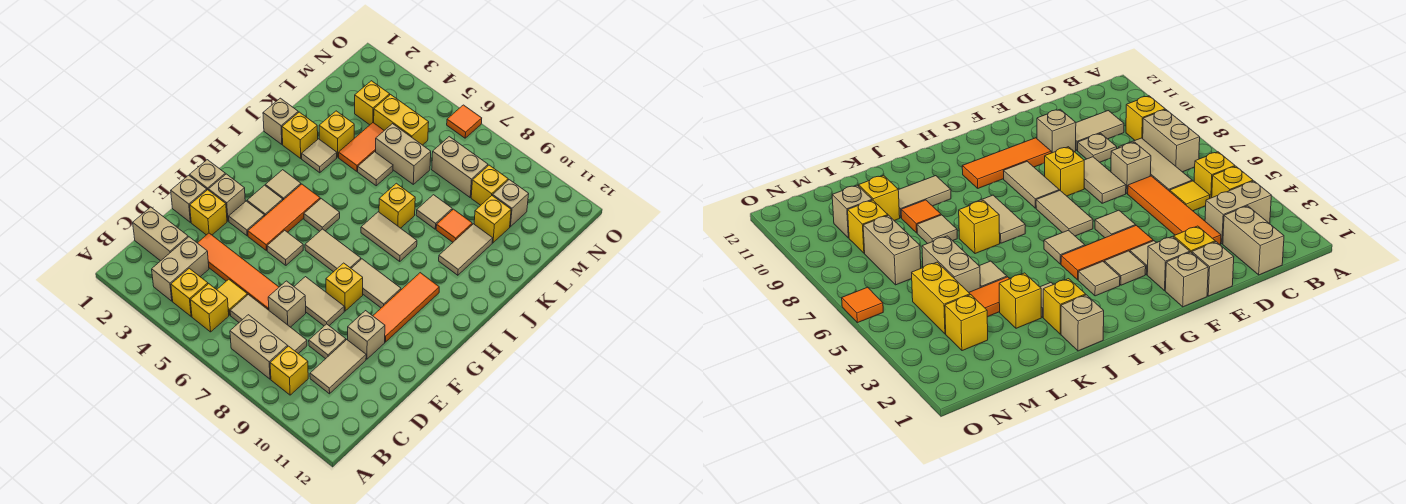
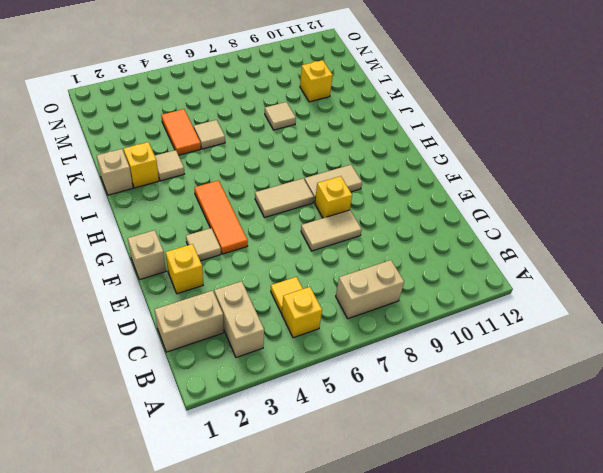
none -> yellow brick B4 level 1
none -> yellow brick B9 level 1
none -> tan tile C6:C8 level 1
none -> tan tile C10:D10 level 1

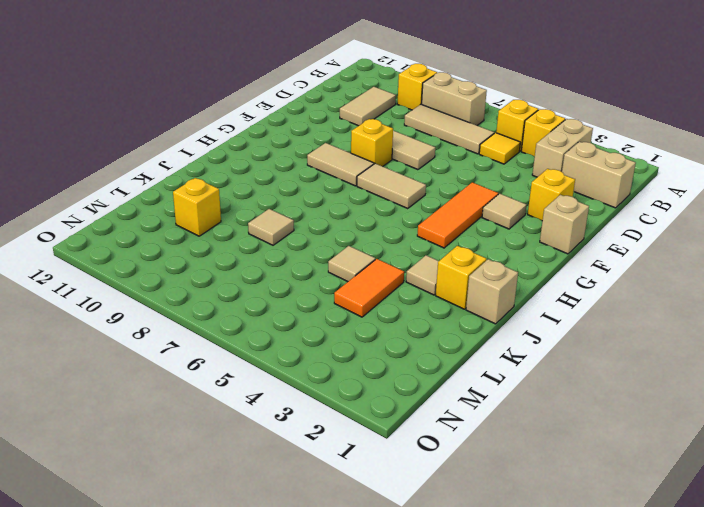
none -> orange tile D3:D6 level 1
none -> tan brick D7 level 1
none -> tan plate D9 level 1
none -> tan brick E1 level 1

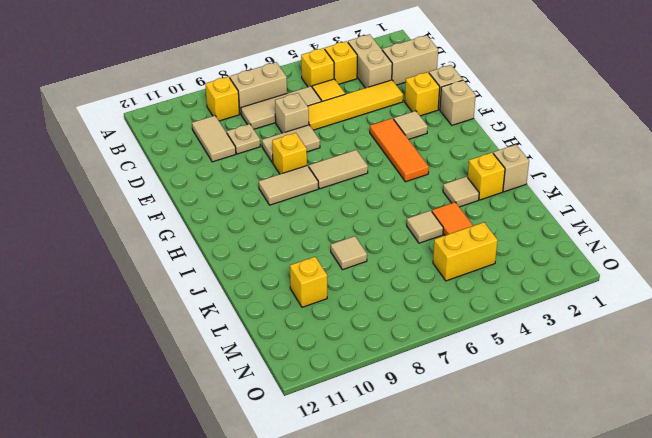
yellow tile D3:D6 level 1 -> orange tile D3:D6 level 1
none -> tan brick E10 level 1
none -> tan brick F2 level 1
none -> tan tile F5 level 1
none -> orange tile F10:H10 level 1

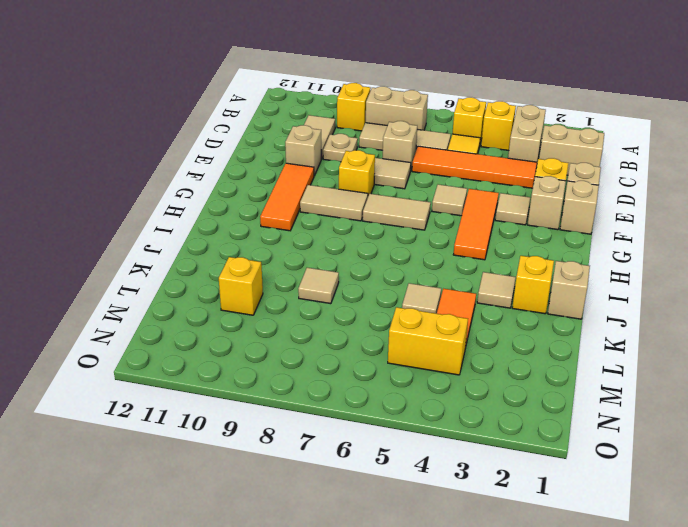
none -> tan tile G3 level 1
none -> tan tile H3 level 1
none -> tan tile H5 level 1
none -> tan tile I7:I8 level 1

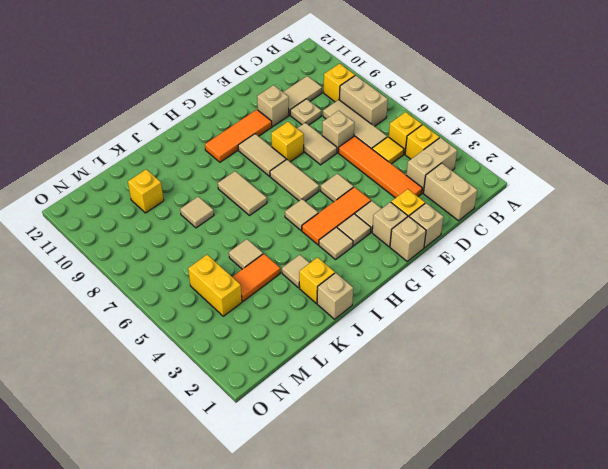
none -> yellow brick J7 level 1
none -> tan tile J10:K10 level 1
none -> yellow brick K3 level 1
none -> orange tile K9 level 1

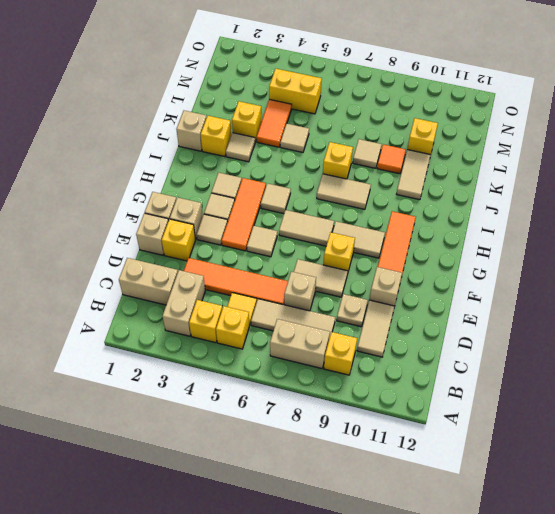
none -> tan brick L5:L6 level 1
none -> yellow brick M3 level 1
none -> tan brick M7:M8 level 1
none -> yellow brick M9 level 1

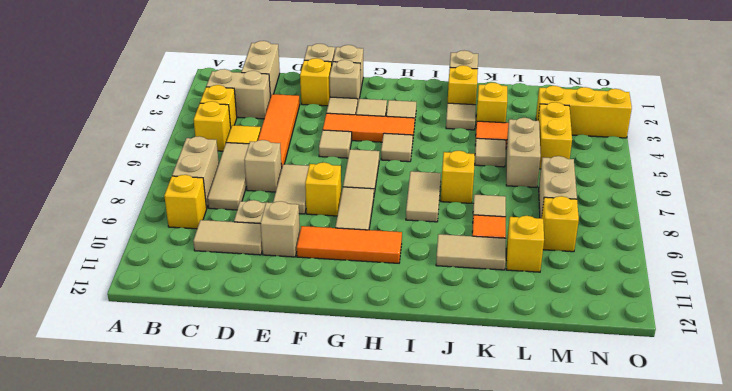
yellow brick M3:O3 level 1 -> yellow brick M3 level 1
none -> tan brick M10 level 1
none -> orange tile O6 level 1

